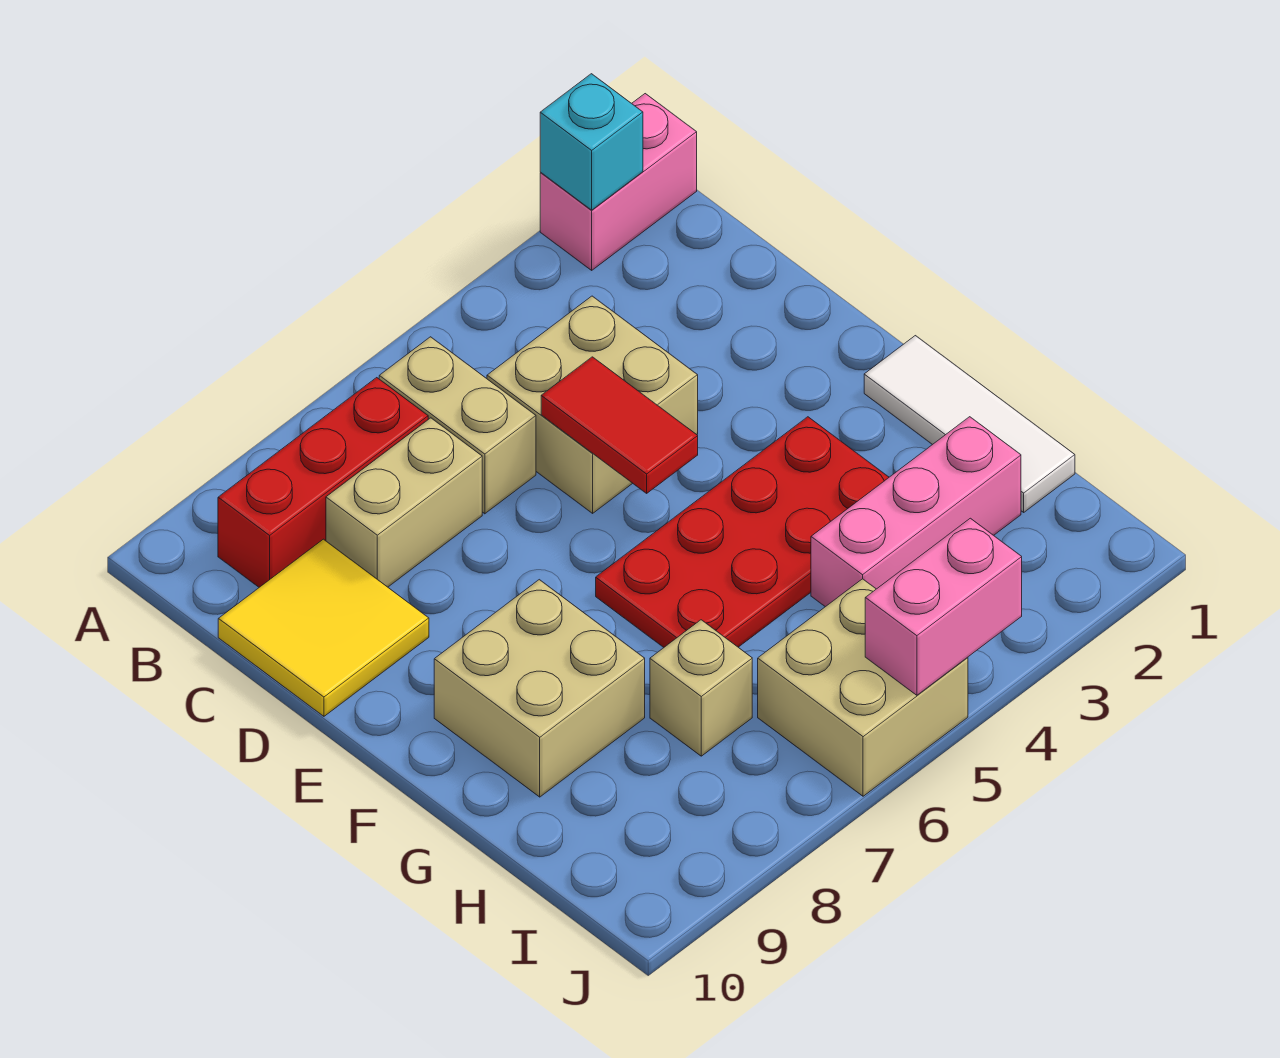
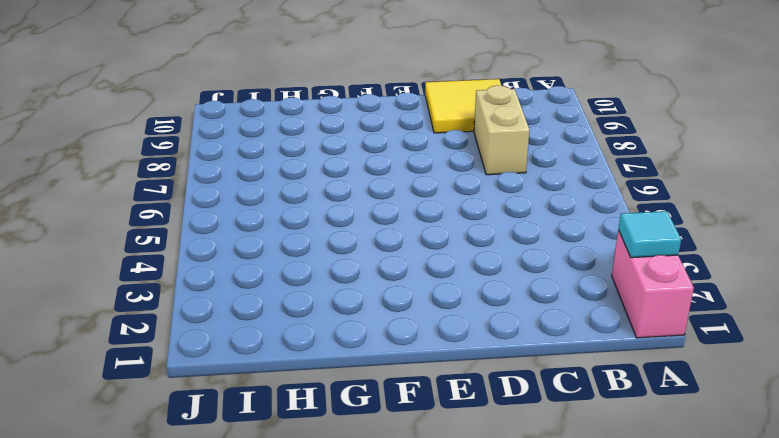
cyan tile A2 level 2 -> cyan brick A2 level 2
none -> tan brick B6:C6 level 1
none -> red brick B7:B9 level 1
none -> tan brick C4:D5 level 1

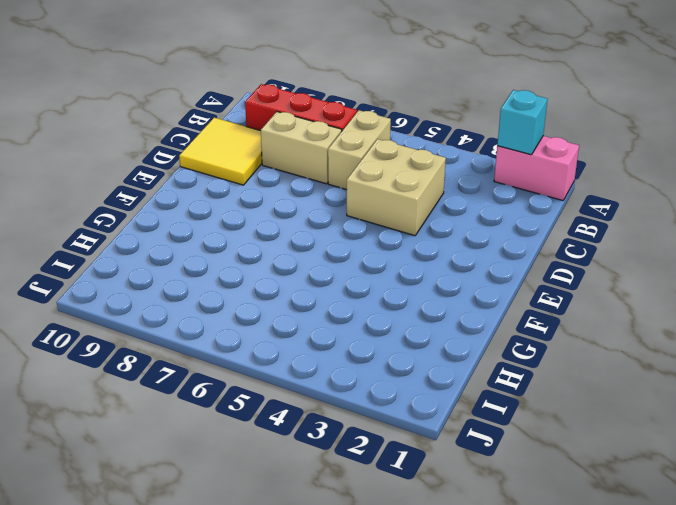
none -> white tile F1:H1 level 1
none -> red plate F3:G6 level 1
none -> tan brick F8:G9 level 1

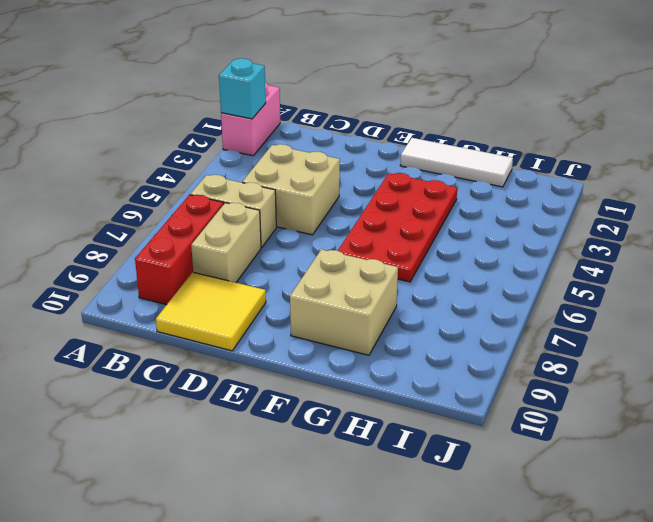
none -> pink brick H2:H4 level 1
none -> tan brick H7 level 1
none -> tan brick I5:J6 level 1

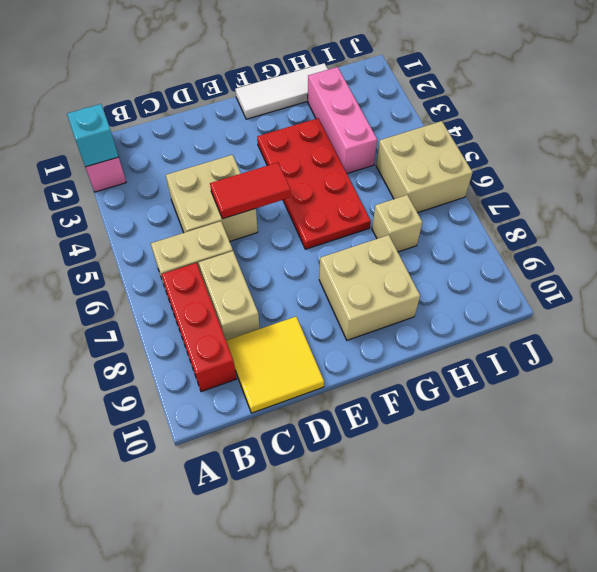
none -> pink brick J4:J5 level 2

